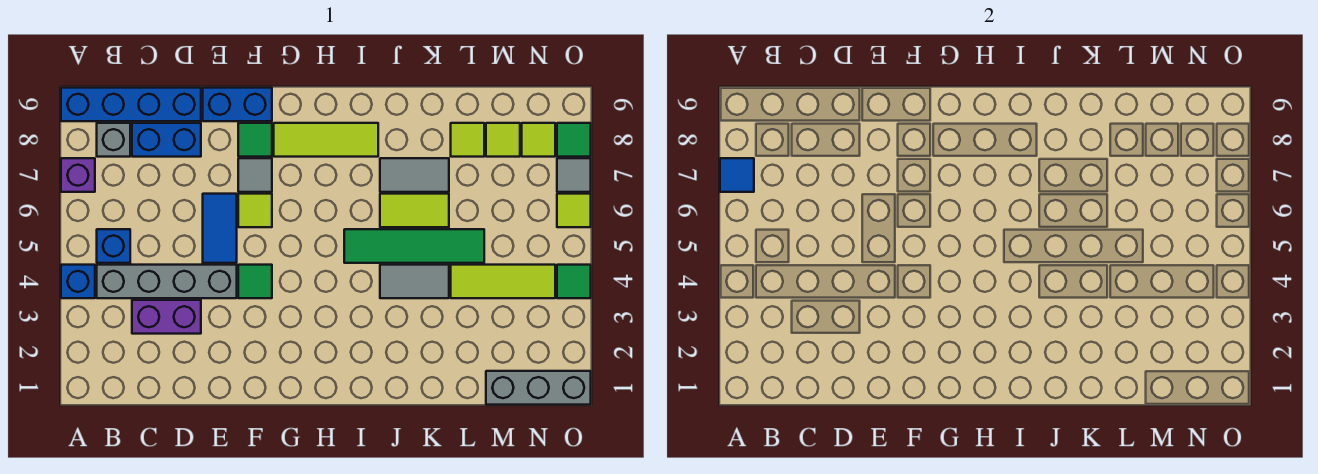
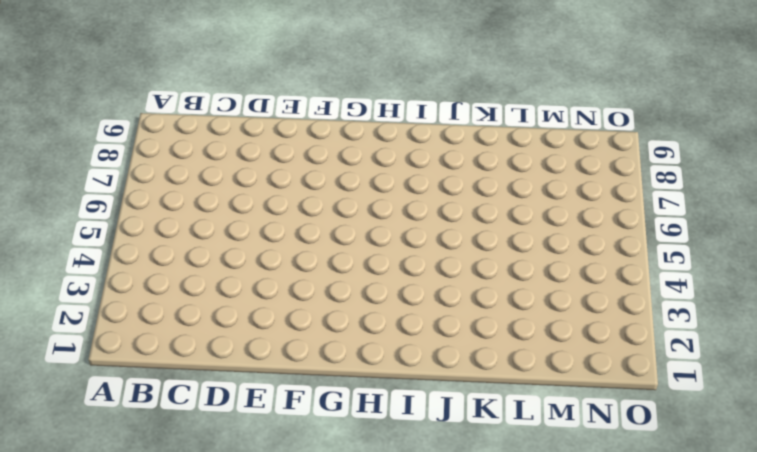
none -> blue brick A4 level 1
none -> purple brick A7 level 1
none -> blue brick A9:D9 level 1

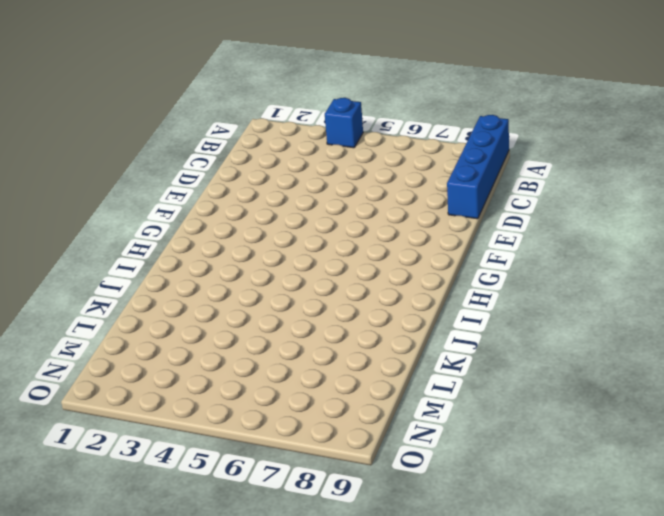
none -> purple brick A7 level 1
none -> grey brick B4:E4 level 1
none -> blue brick B5 level 1

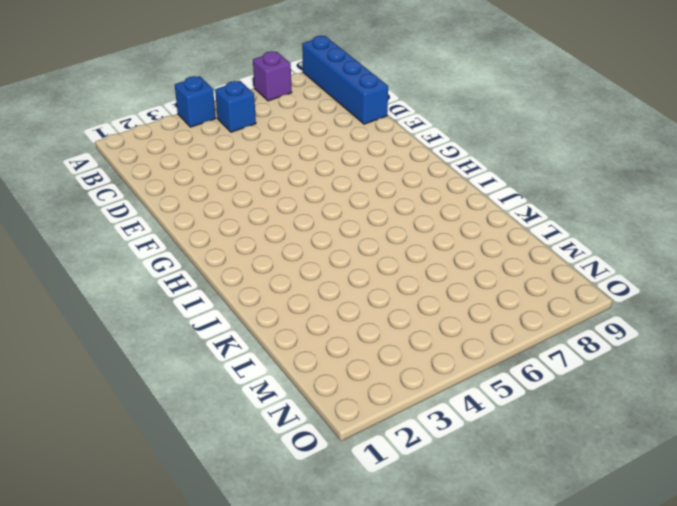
none -> grey brick B4:E4 level 1
none -> grey brick B8 level 1
none -> purple brick C3:D3 level 1

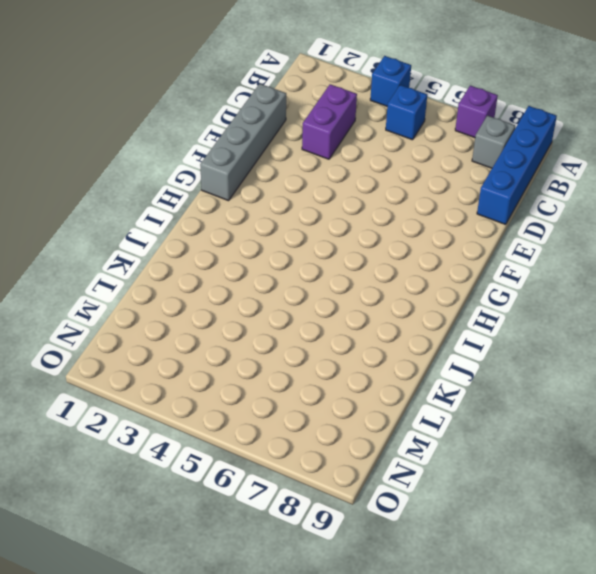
grey brick D1:G1 level 1 -> grey brick B4:E4 level 1
none -> blue brick C8:D8 level 1
none -> blue tile E5:E6 level 1
none -> blue brick E9:F9 level 1

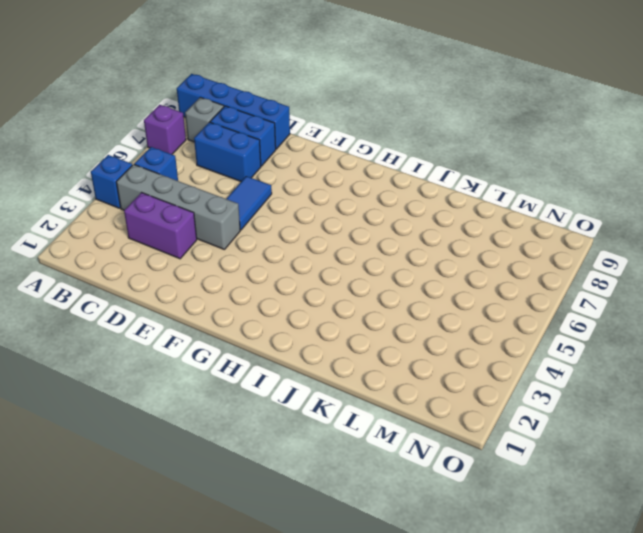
blue brick C7:D7 level 1 -> blue brick E9:F9 level 1
none -> green tile F4 level 1
none -> lime tile F6 level 1
none -> grey tile F7 level 1

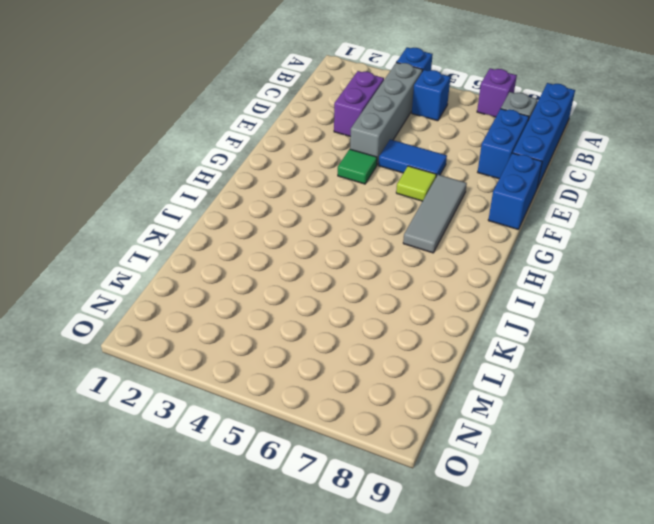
grey tile F7:H7 level 1 -> grey tile F7 level 1
none -> green tile F8 level 1
none -> lime tile G8:I8 level 1
none -> green tile I5:L5 level 1

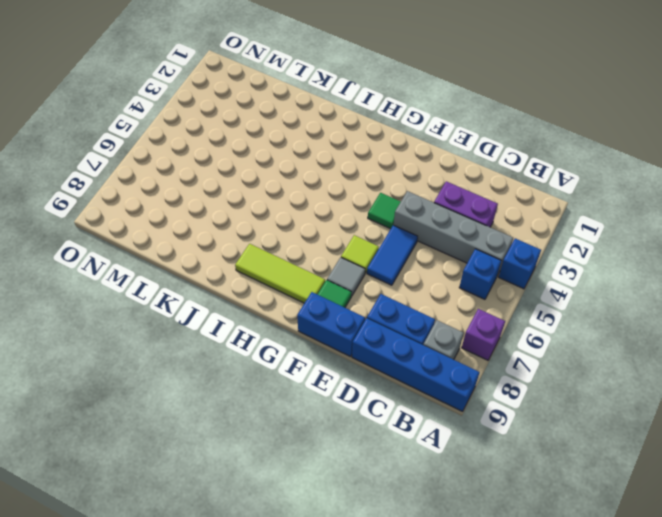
none -> green tile I5:L5 level 1
none -> grey tile J4:K4 level 1
none -> lime tile J6:K6 level 1

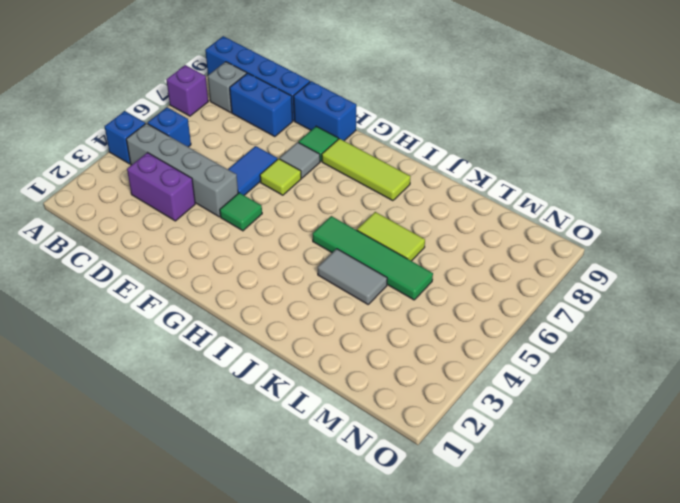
none -> grey tile J7:K7 level 1
none -> lime tile L4:N4 level 1
none -> lime tile L8 level 1

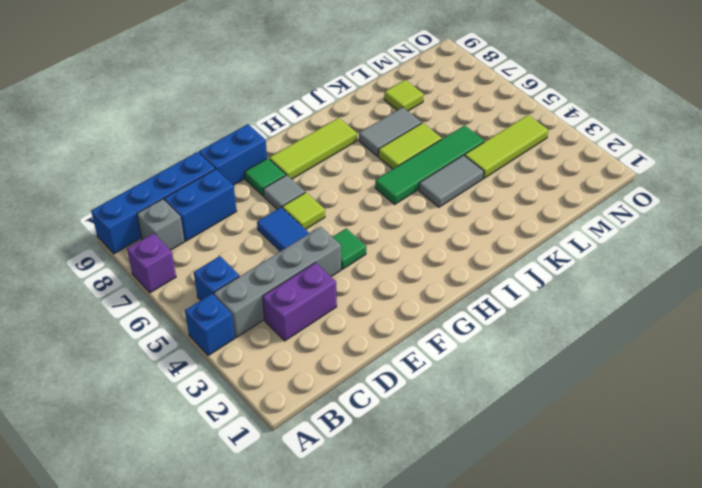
none -> grey brick M1:O1 level 1
none -> lime tile M8 level 1
none -> lime tile N8 level 1

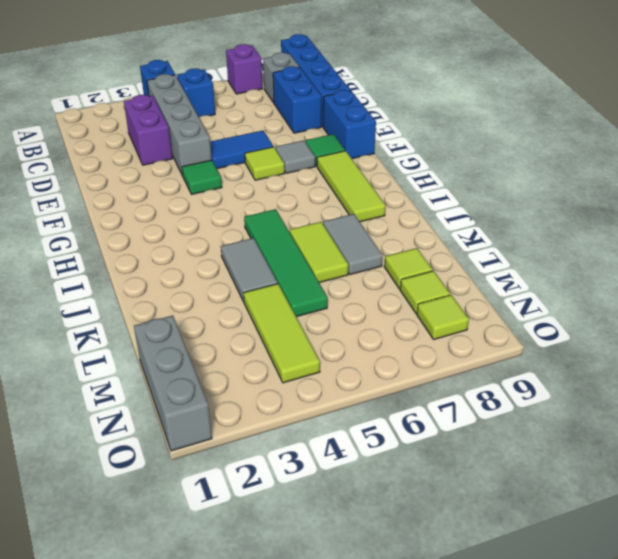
none -> green tile O4 level 1
none -> lime tile O6 level 1
none -> grey tile O7 level 1

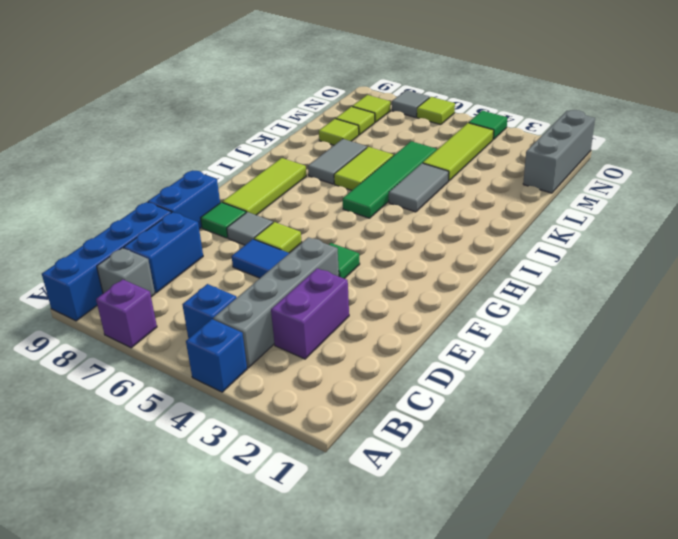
none -> green tile O8 level 1
none -> blue tile A7 level 2

